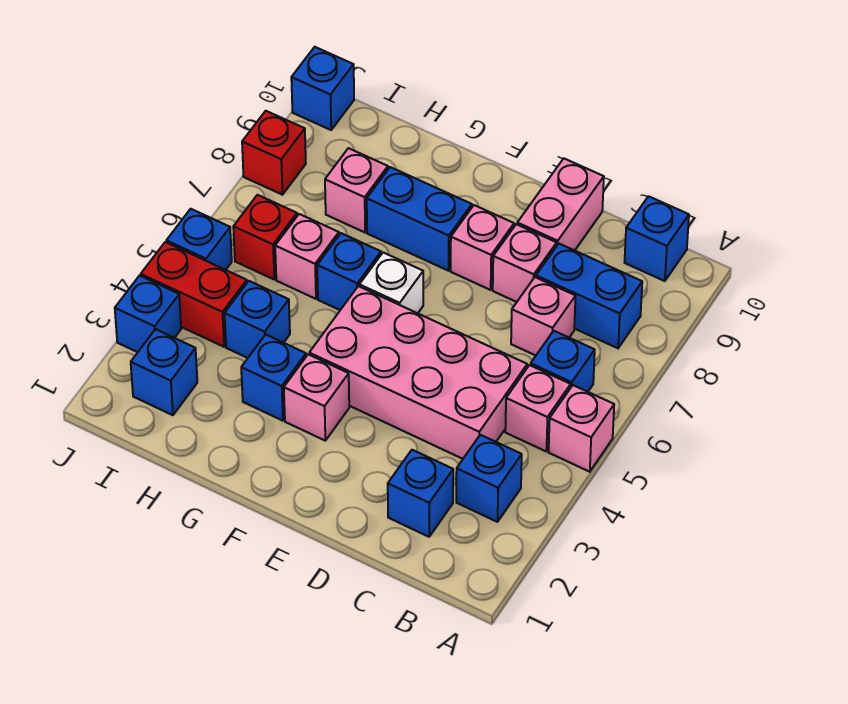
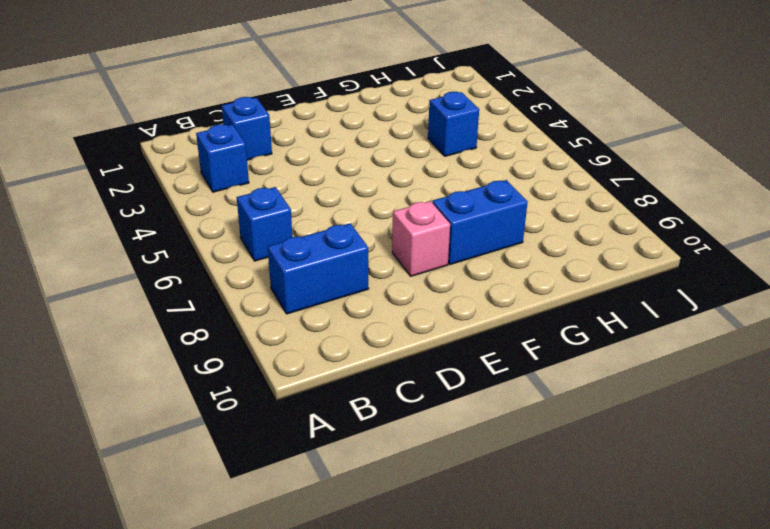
none -> pink brick A5 level 1
none -> pink brick B5 level 1
none -> blue brick B10 level 1

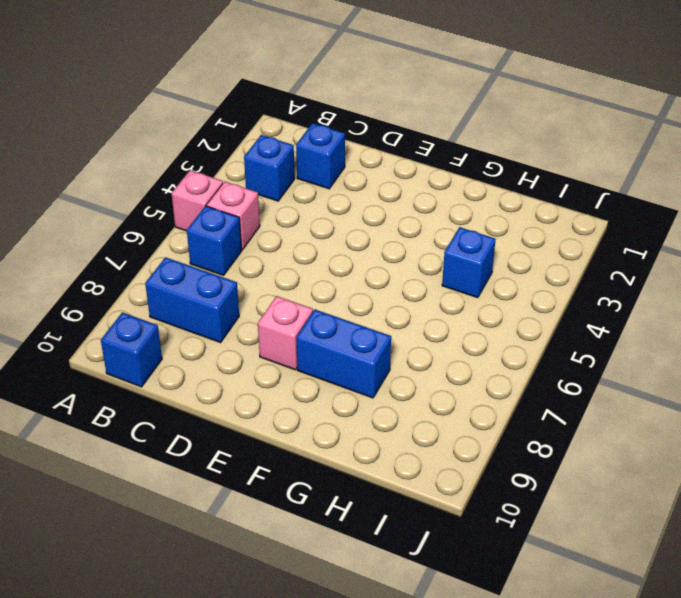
none -> pink brick C4:F5 level 1
none -> pink brick C7 level 1
none -> pink brick D8 level 1

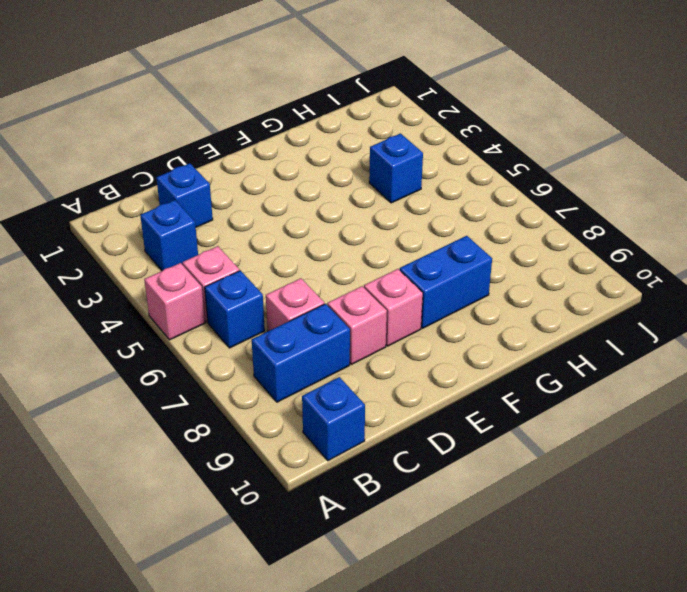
none -> pink brick C4:F5 level 1
none -> pink brick D9:D10 level 1
none -> pink brick F3 level 1

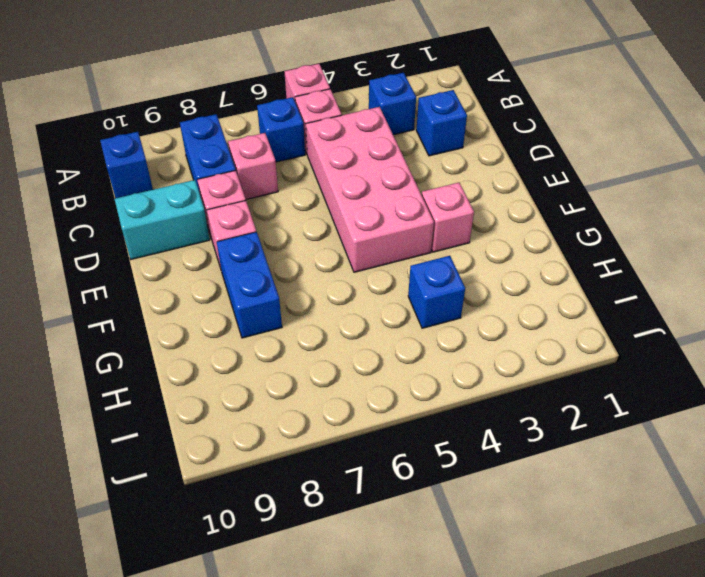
cyan brick D9:D10 level 1 -> pink brick D9:D10 level 1
none -> white brick F6 level 1
none -> blue brick G3 level 1
none -> blue brick G6 level 1

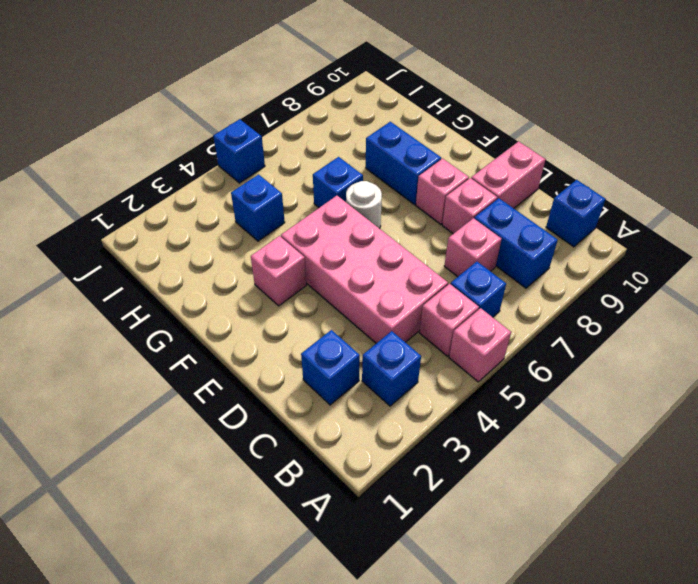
white round brick F6 level 1 -> white brick F6 level 1
none -> blue brick G3 level 1
none -> pink brick H6 level 1
none -> pink brick H8 level 1

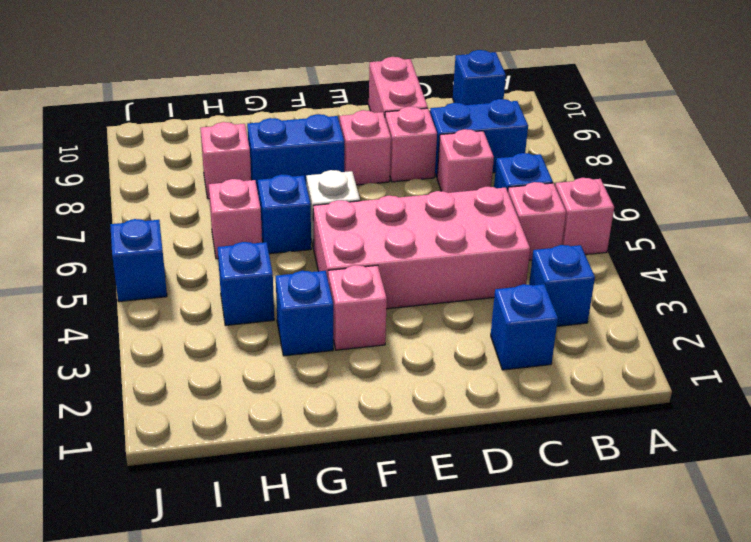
none -> blue brick I2 level 1
none -> red brick I4:J4 level 1
none -> red brick I6 level 1

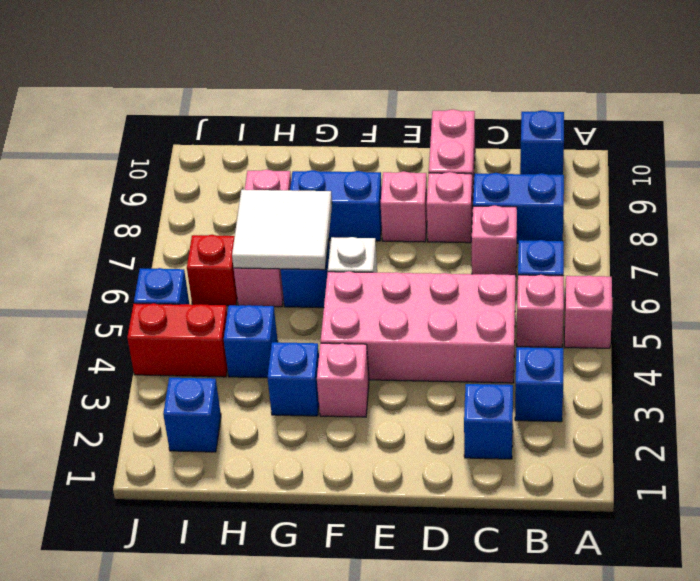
white tile G6:H7 level 2 -> none
none -> blue brick J3 level 1
none -> red brick J8 level 1
none -> blue brick J10 level 1

